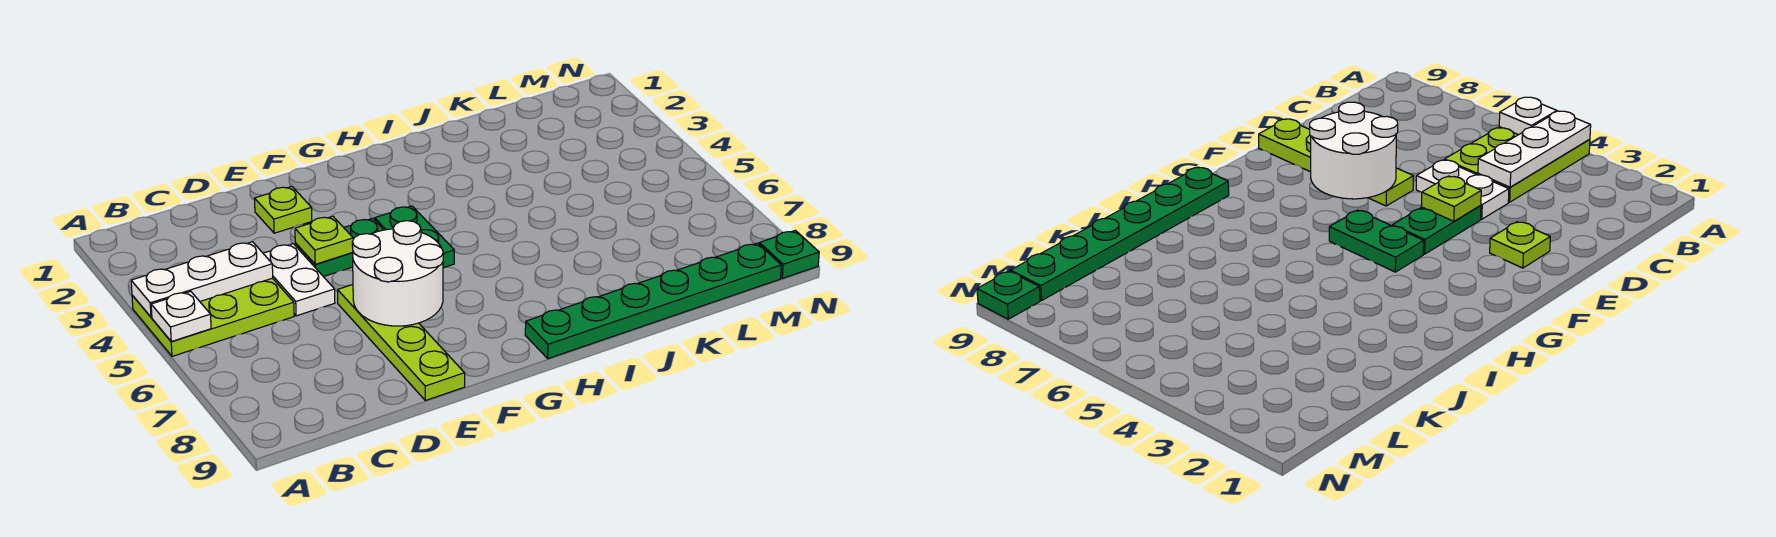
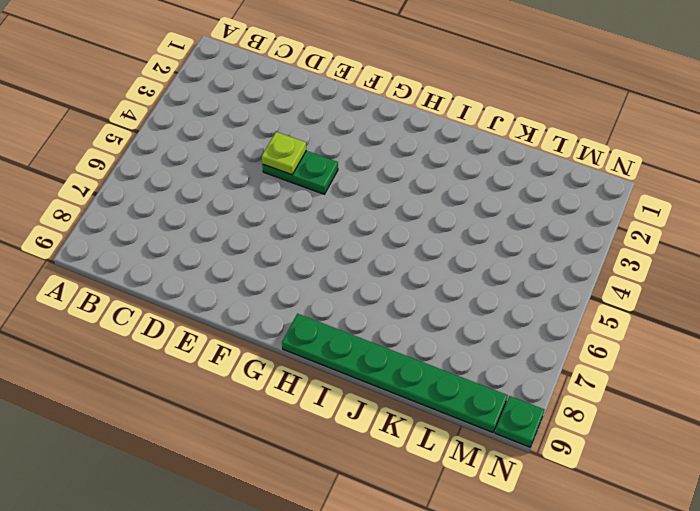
none -> lime plate A4:C5 level 1
none -> white plate D4:D5 level 1
none -> lime plate E2 level 1

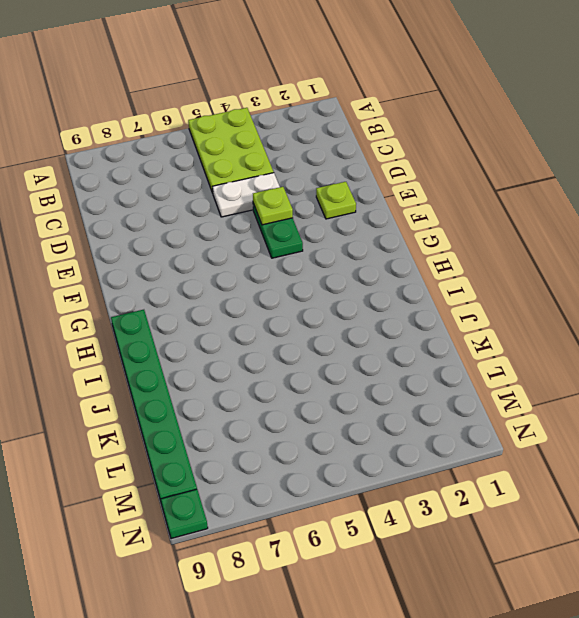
none -> lime plate E6:E9 level 1
none -> green plate G4:G5 level 1
none -> white plate A4:C4 level 2

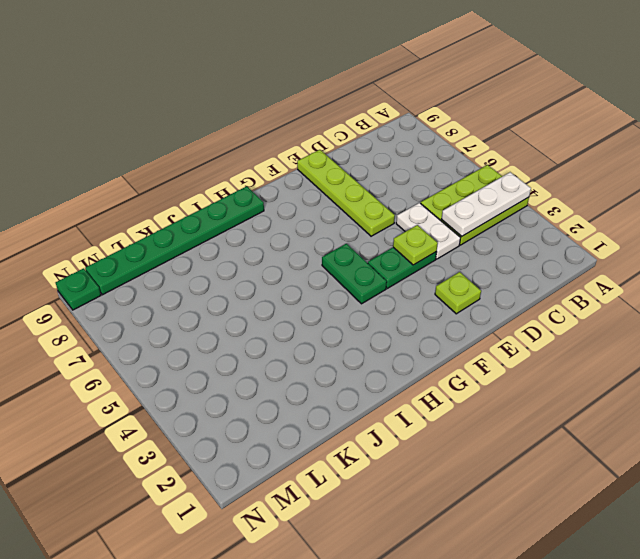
none -> white plate A5 level 2
none -> white round brick E6:F7 level 2

